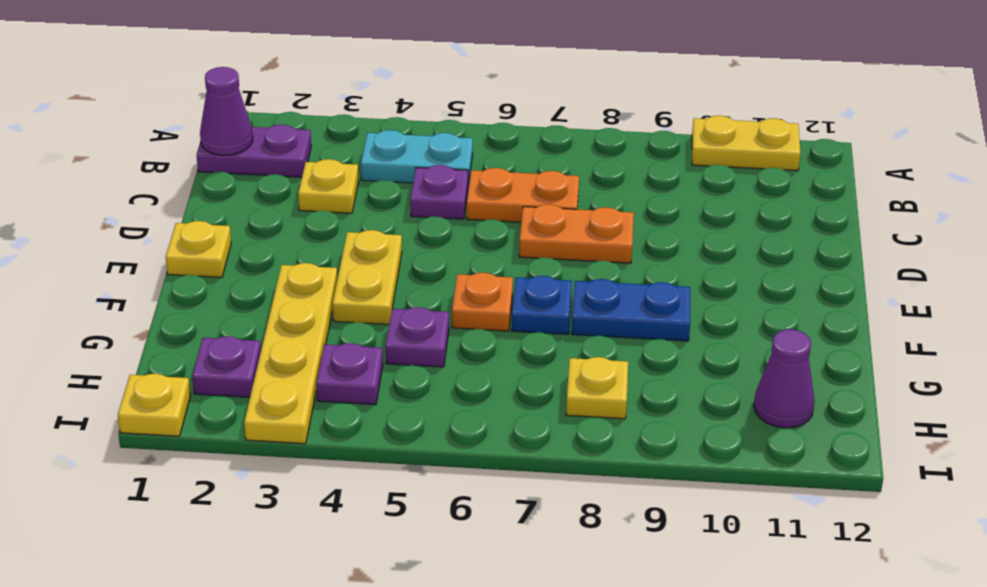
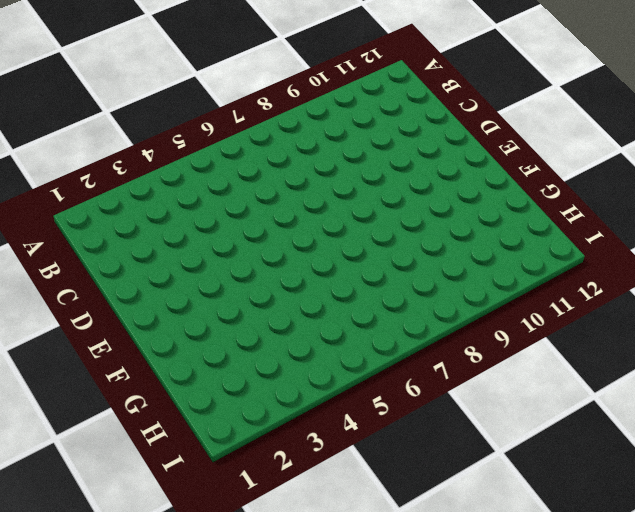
none -> yellow plate A10:A11 level 1
none -> purple plate B1:B2 level 1
none -> cyan plate B4:B5 level 1

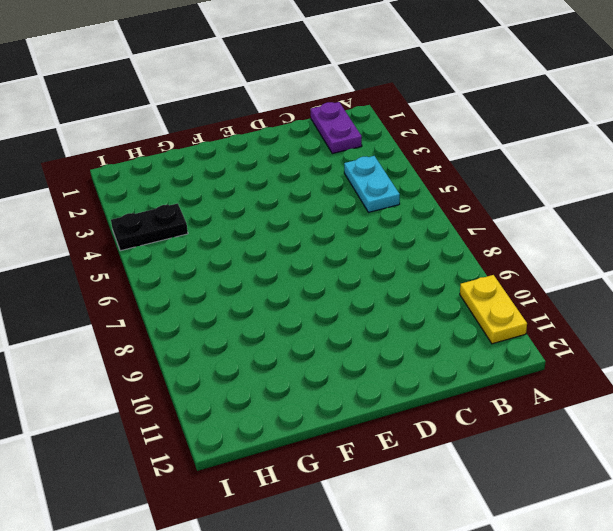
black plate H4:I4 level 1 -> purple plate H4 level 1
none -> yellow plate C3 level 1
none -> purple plate C5 level 1
none -> orange plate C6:C7 level 1

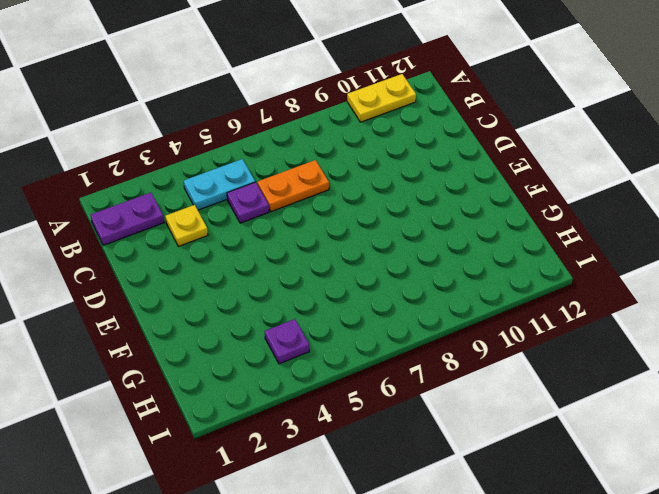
none -> orange plate D7:D8 level 1
none -> yellow plate E1 level 1
none -> yellow plate E4:F4 level 1

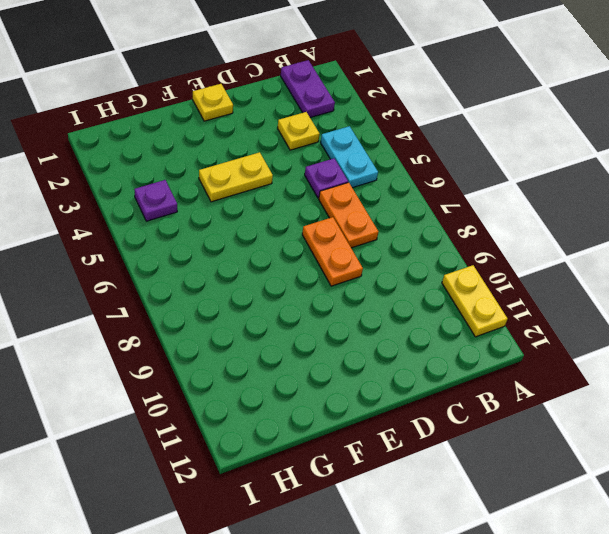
none -> yellow plate F3:I3 level 1
none -> orange plate F6 level 1
none -> blue plate F7 level 1

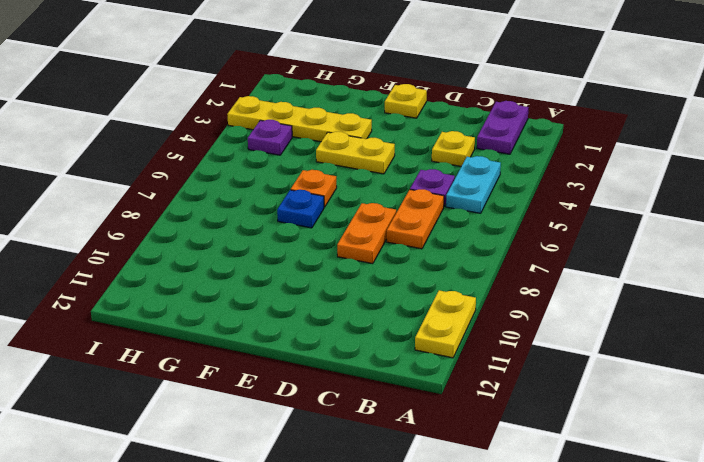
none -> blue plate F8:F9 level 1
none -> purple plate G5 level 1
none -> purple plate H2 level 1

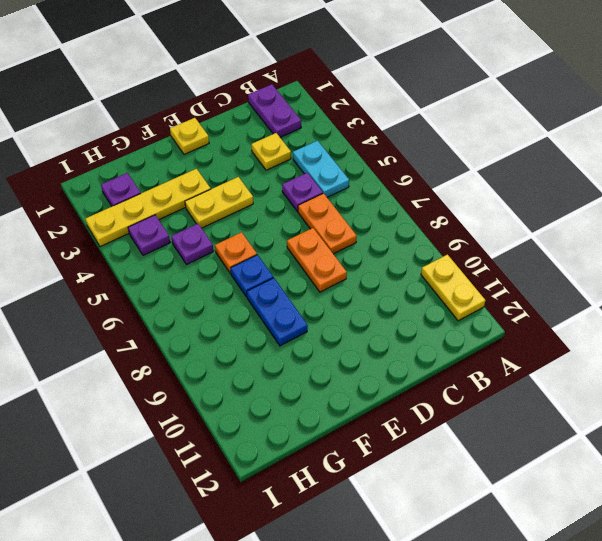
none -> yellow plate H8 level 1
none -> purple cone H11 level 1
none -> yellow plate I1 level 1

